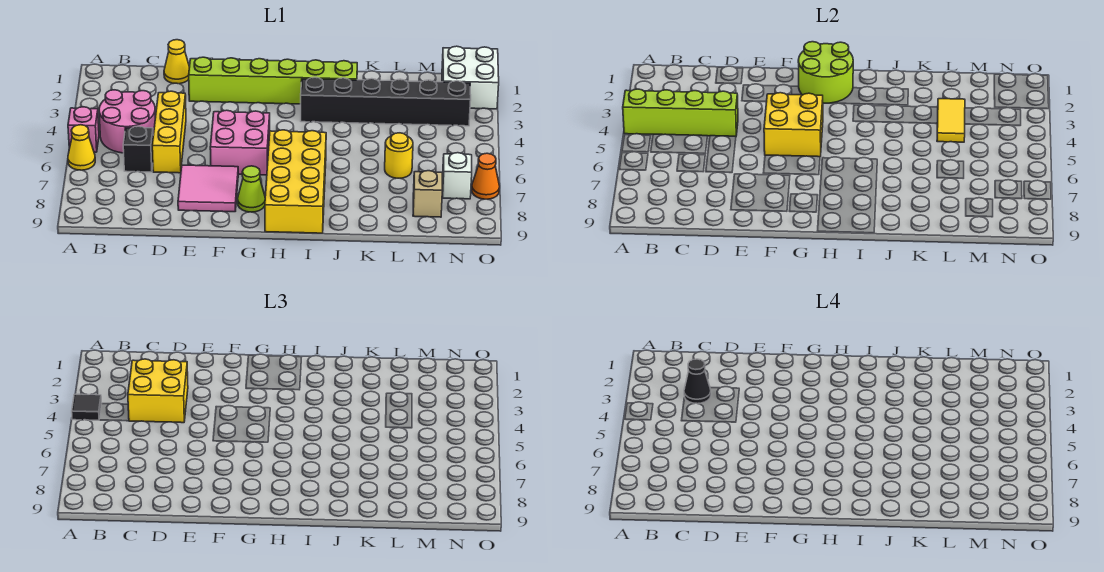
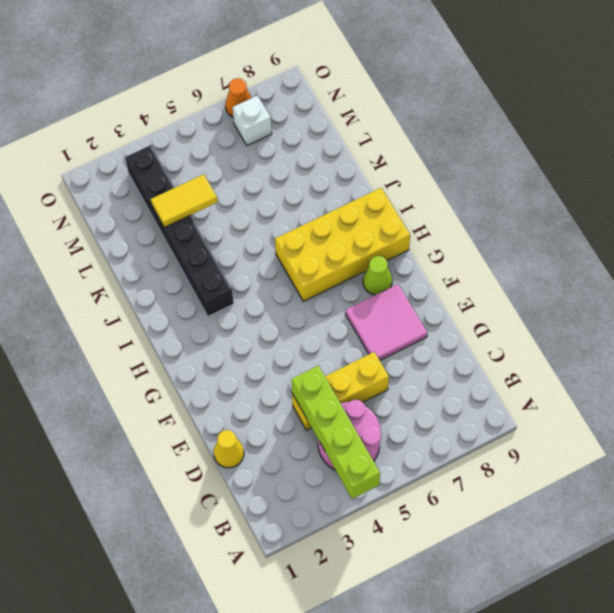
none -> pink brick A5 level 1
none -> yellow cone A6 level 1
none -> black brick C6 level 1

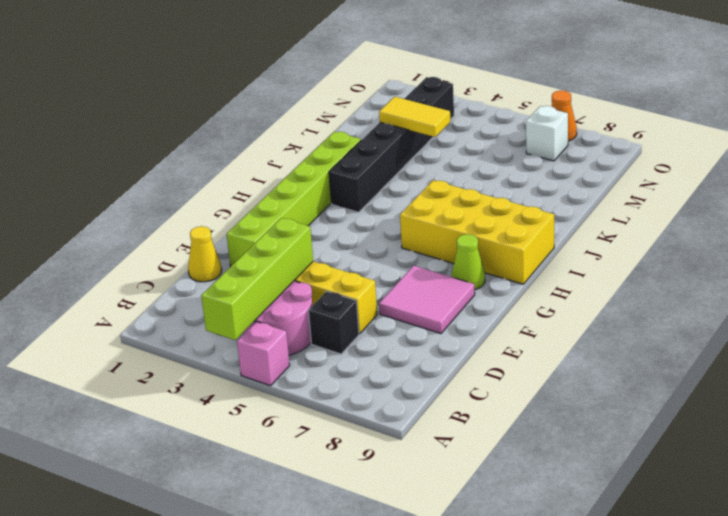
none -> yellow cone A6 level 1
none -> pink brick F5:G6 level 1
none -> yellow round brick L6 level 1

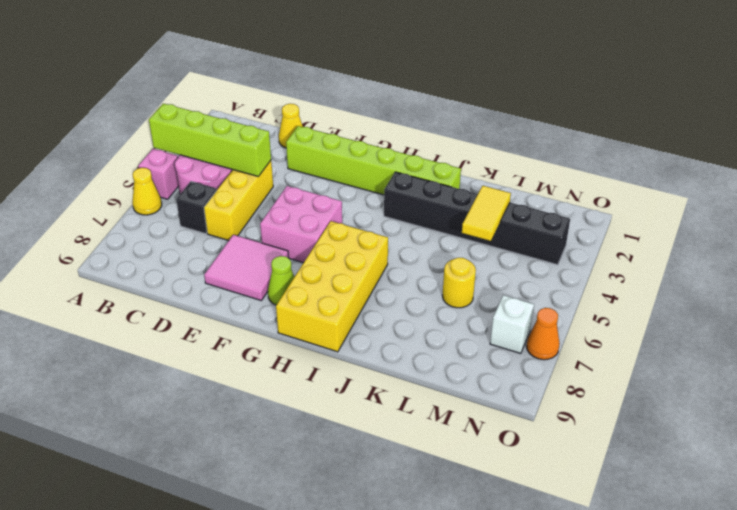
none -> tan brick M8 level 1
none -> white brick N1:O2 level 1
none -> yellow brick F4:G5 level 2

